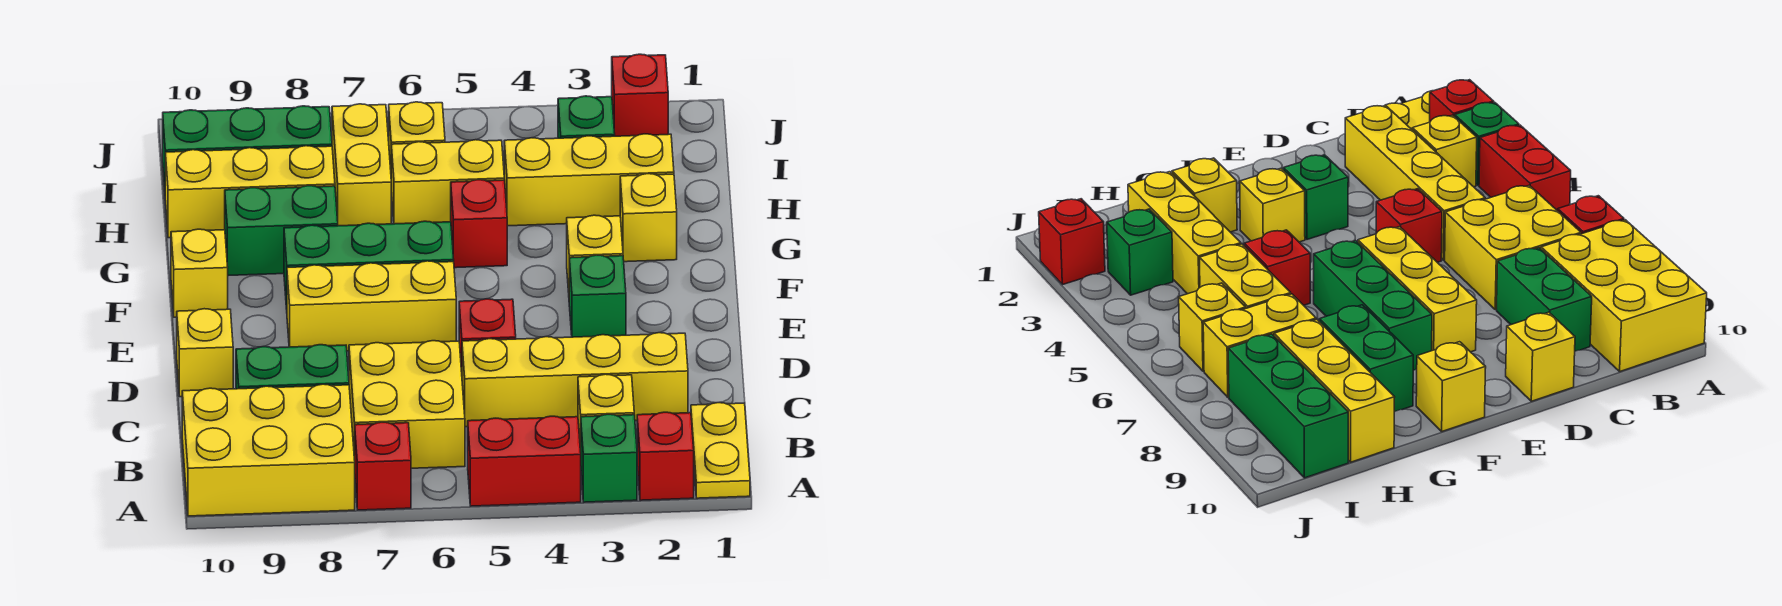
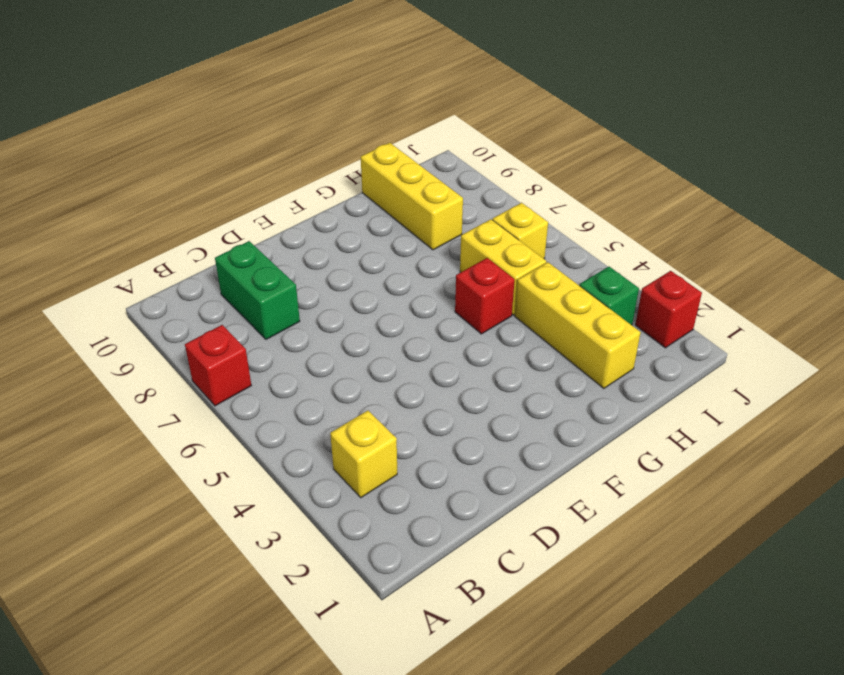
none -> yellow plate A1:B1 level 1
none -> red brick A2 level 1
none -> green brick A3 level 1

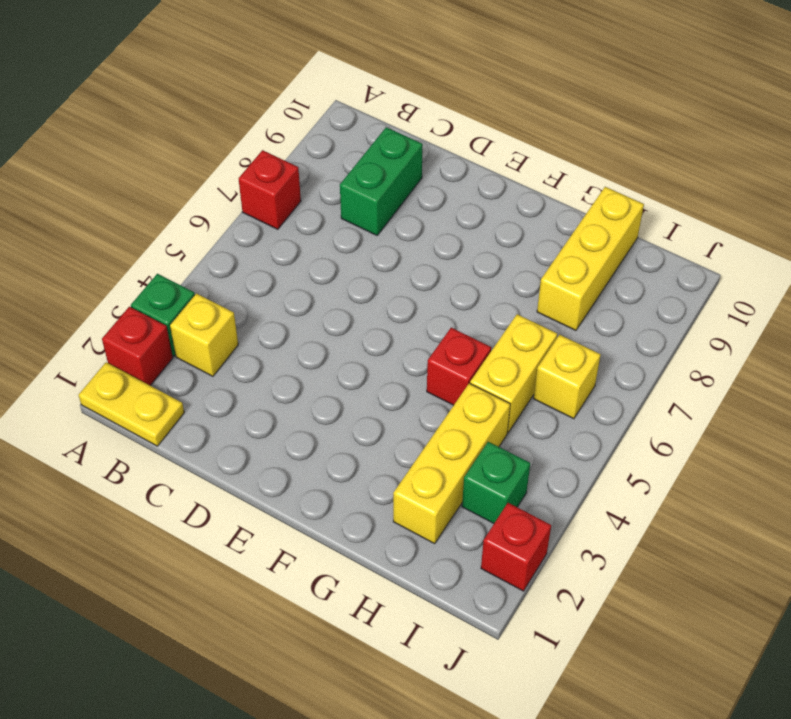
none -> red brick A4:A5 level 1
none -> yellow brick A8:B10 level 1
none -> yellow brick B6:C7 level 1

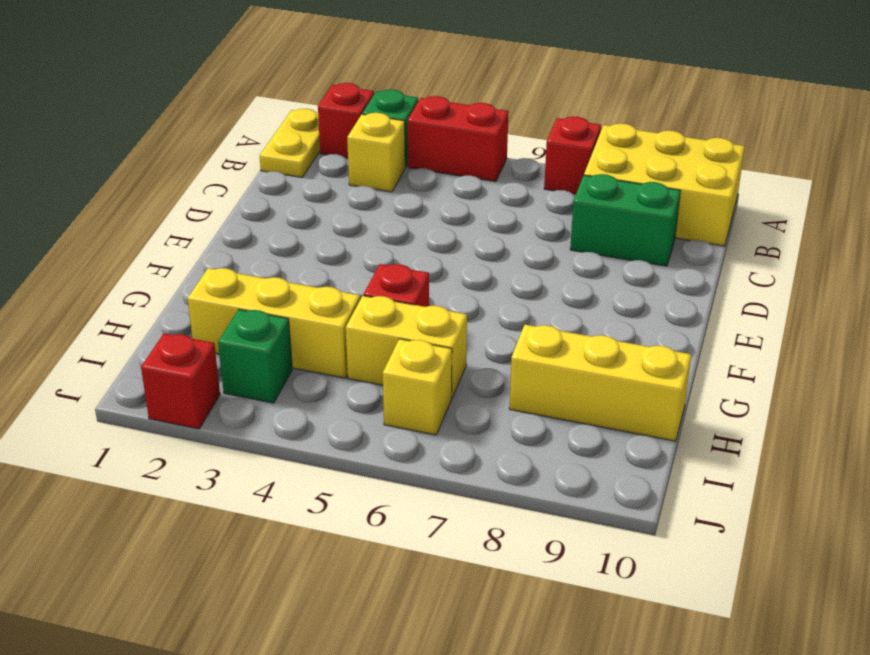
none -> yellow brick B6:C7 level 1
none -> yellow brick C2:C5 level 1
none -> red brick D5 level 1

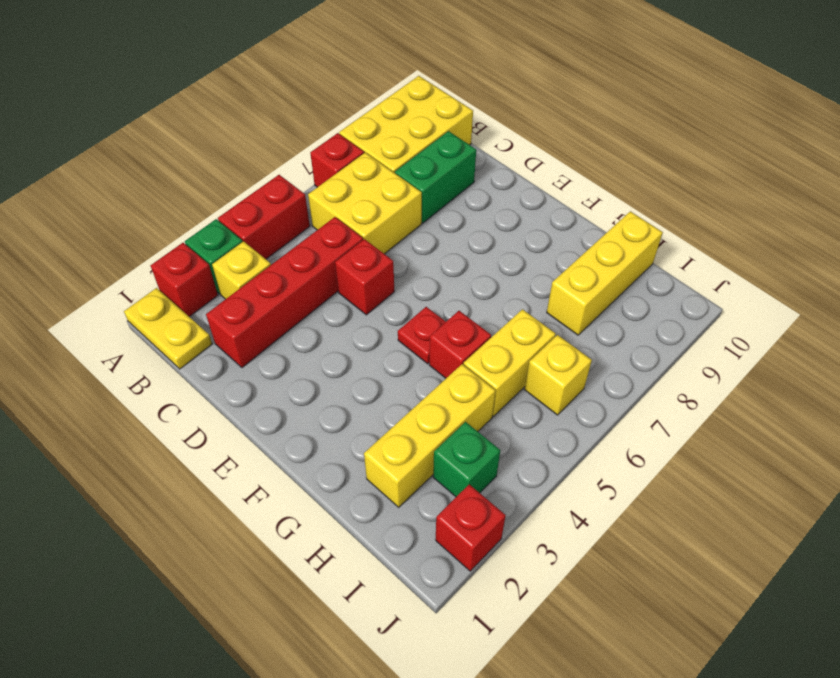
red brick C2:C5 level 1 -> yellow brick C2:C5 level 1
red plate F5 level 1 -> none
none -> yellow brick D10 level 1
none -> green brick E3 level 1
none -> yellow brick E6:E8 level 1

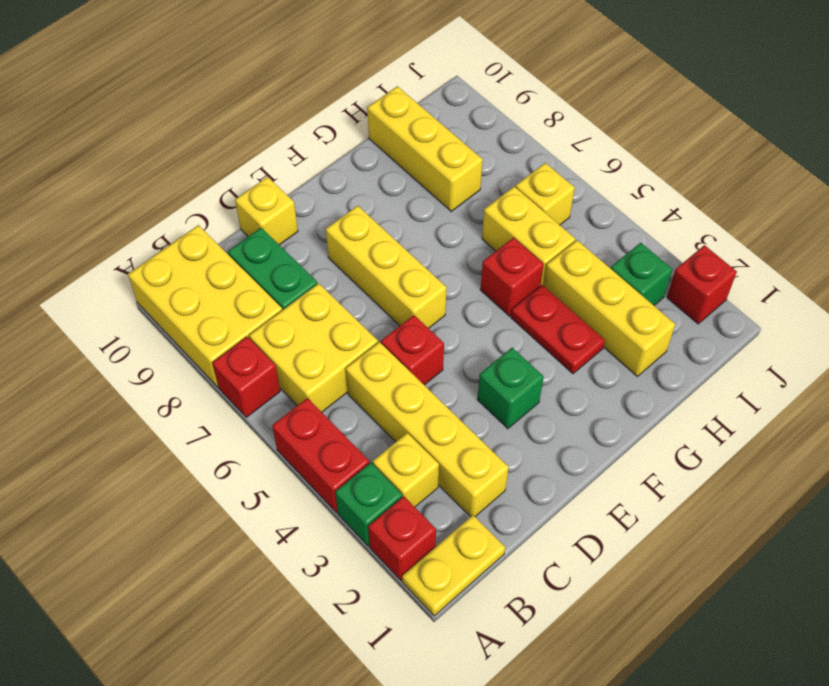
red plate G3:G4 level 1 -> none
none -> yellow brick F3 level 1
none -> green brick F6:F8 level 1
none -> yellow brick F10 level 1

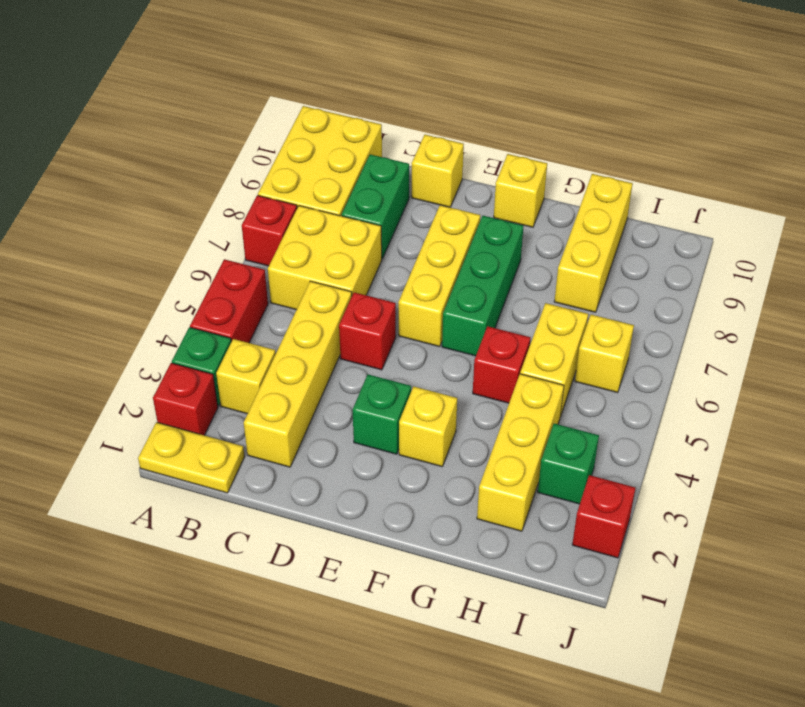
none -> yellow brick G2 level 1
none -> green brick G8:G9 level 1
none -> yellow brick H7:I7 level 1

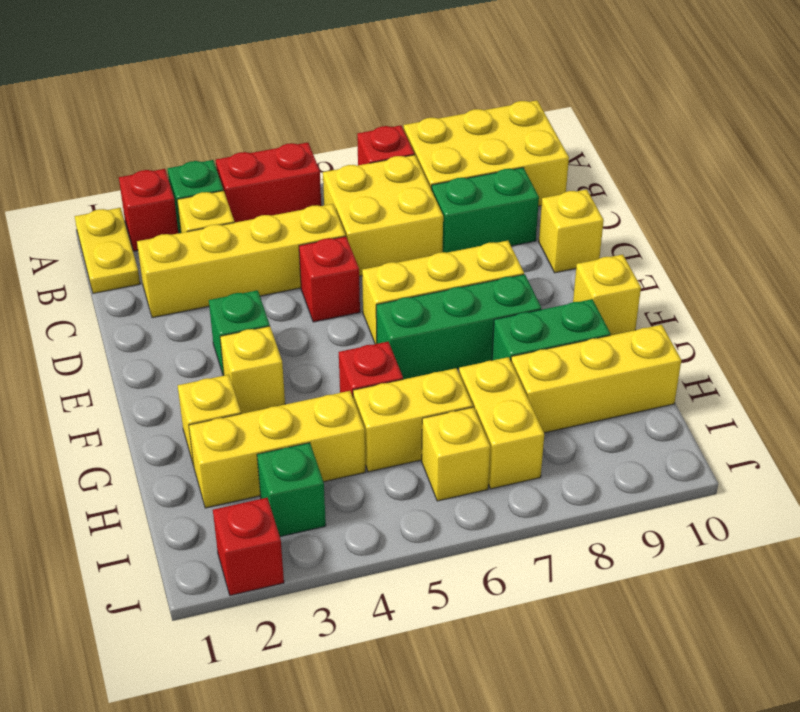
none -> green brick I8:I10 level 1

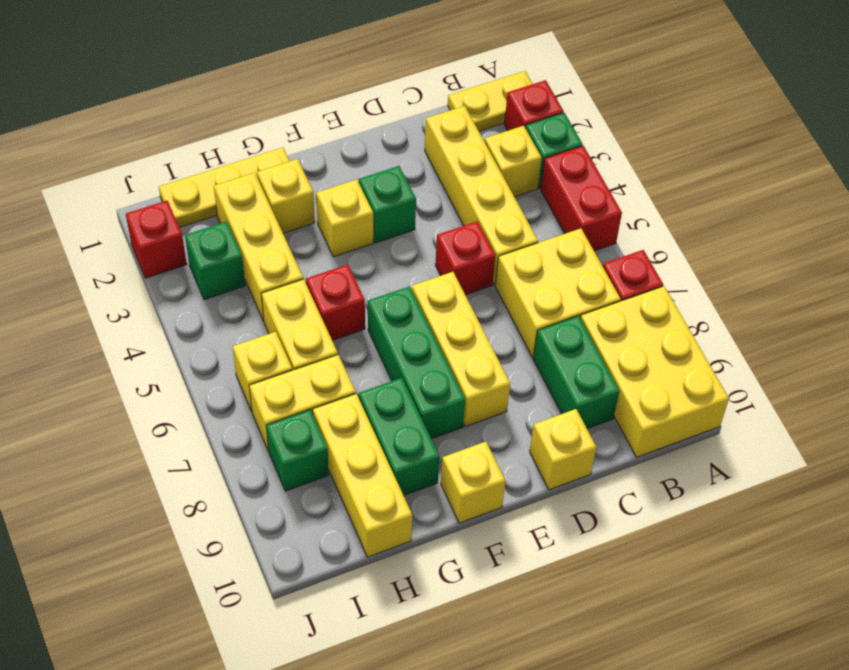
yellow plate G1:I1 level 1 -> none
green brick I8 level 1 -> green brick I8:I10 level 1

